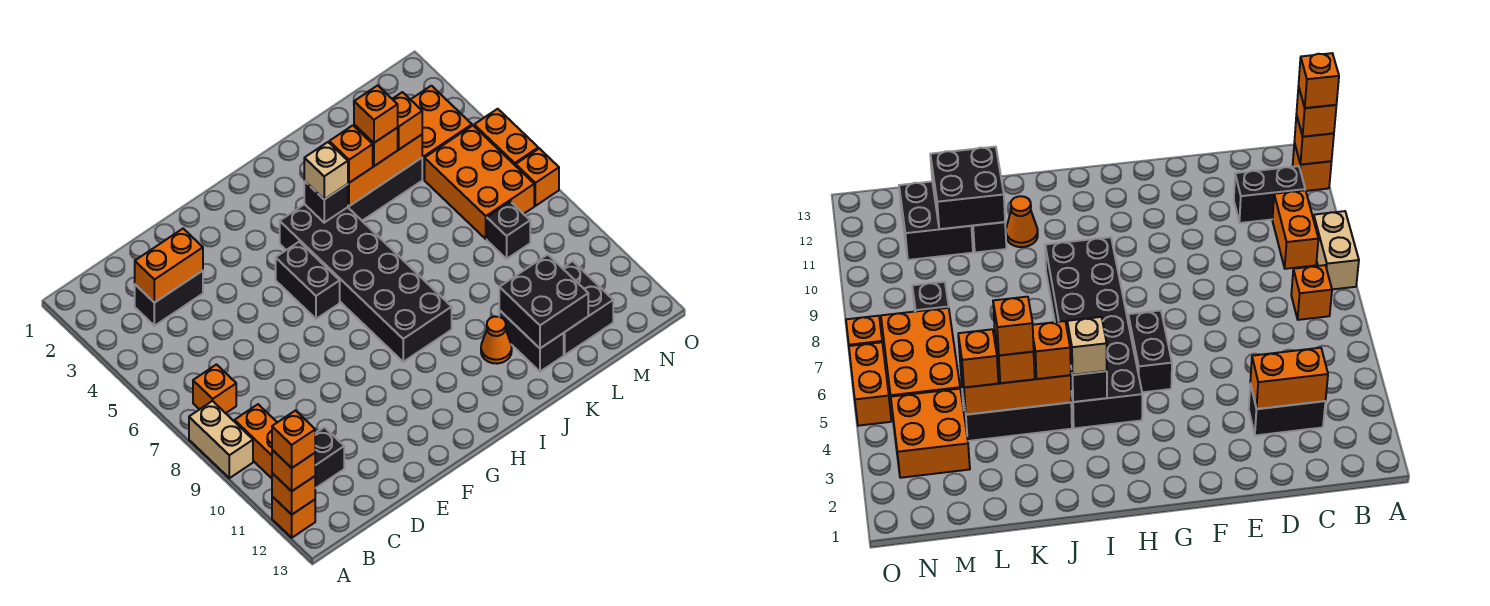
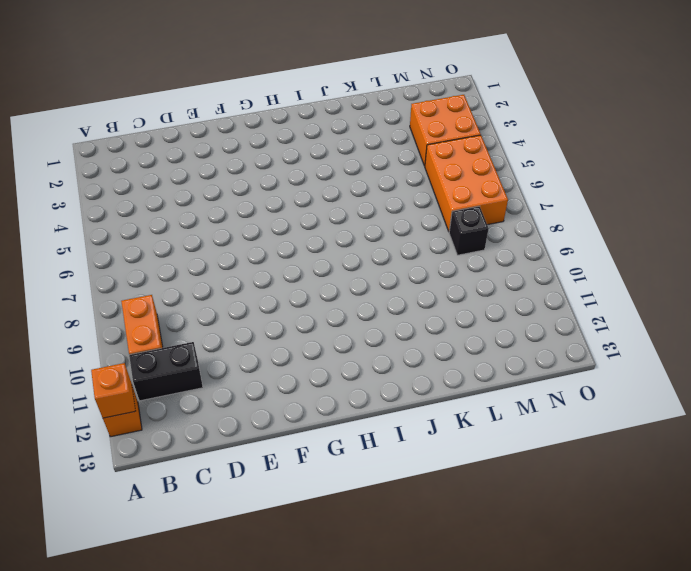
none -> tan brick A8:A9 level 1
none -> orange brick B7 level 1
none -> black brick C3:D3 level 1

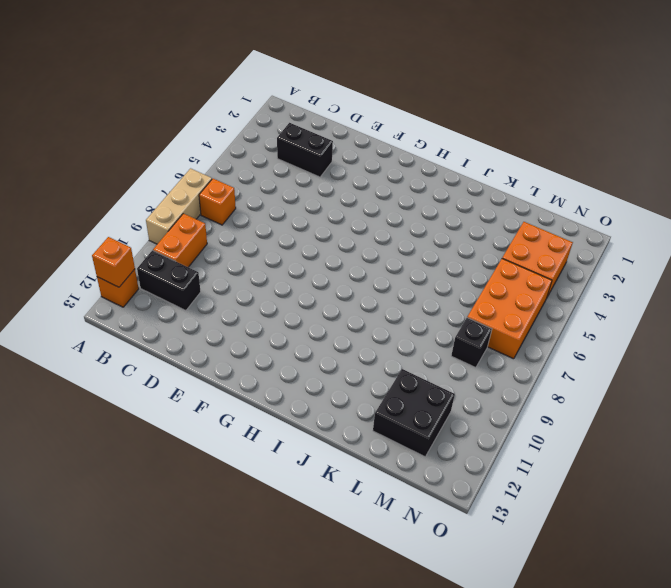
tan brick A7:A9 level 1 -> tan brick A8:A9 level 1
none -> black brick G5:G6 level 1
none -> black brick H4:I9 level 1
none -> black brick J4:L4 level 1

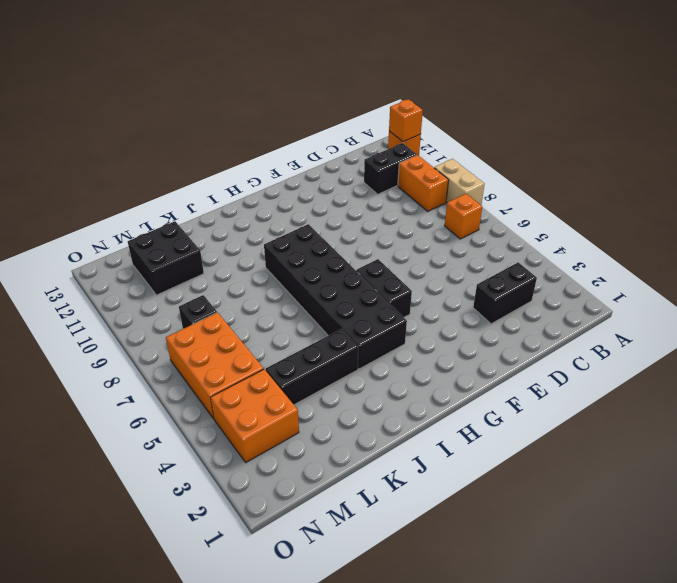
none -> orange cone J11 level 1
none -> black brick K11:K12 level 1
none -> orange brick O5:O6 level 1

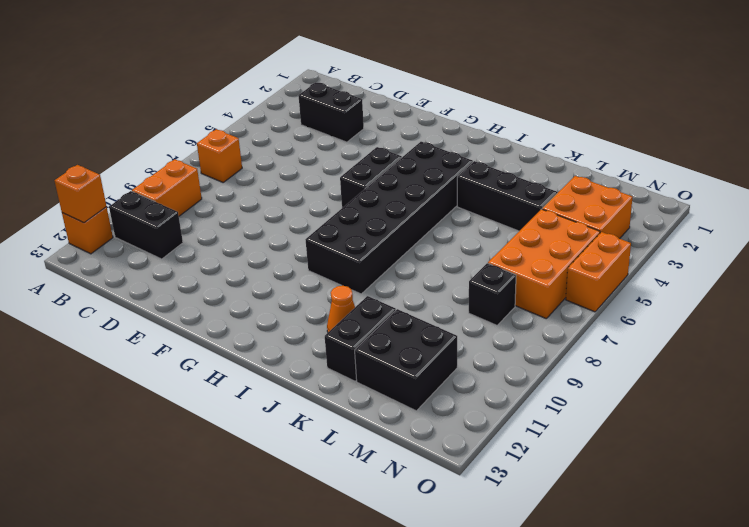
none -> tan brick A8:A9 level 1
none -> orange brick O7 level 1
none -> orange brick C3:D3 level 2

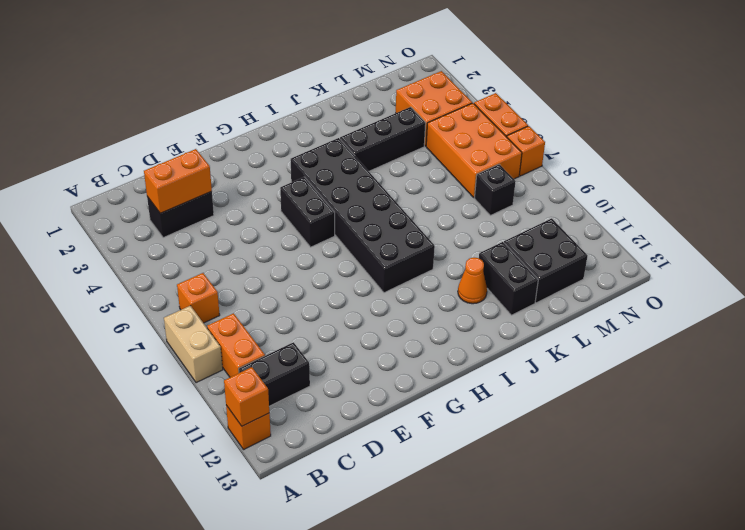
none -> black brick I4 level 2
none -> orange brick J4:L4 level 2
none -> black brick K11:L12 level 2

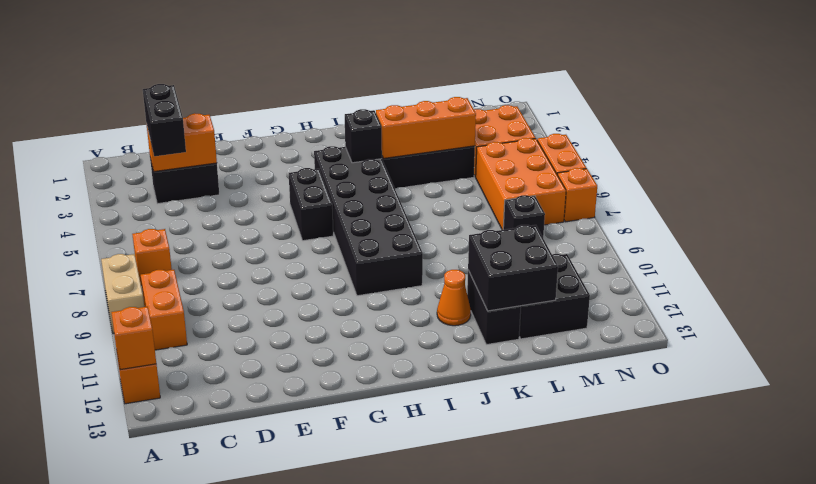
black brick C3:C4 level 3 -> black brick B11:C11 level 1
none -> orange brick A12 level 3
none -> tan brick I4 level 3
none -> orange brick J4 level 3

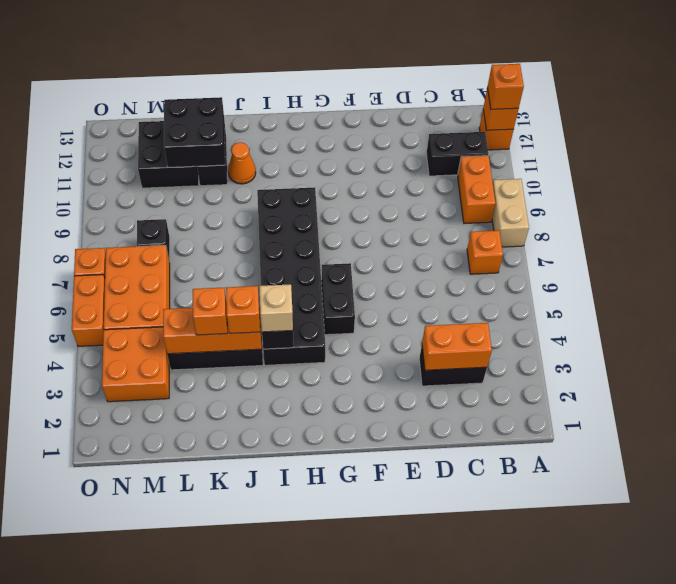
none -> orange brick L4 level 3
none -> orange brick A12 level 4
none -> orange brick K4 level 4

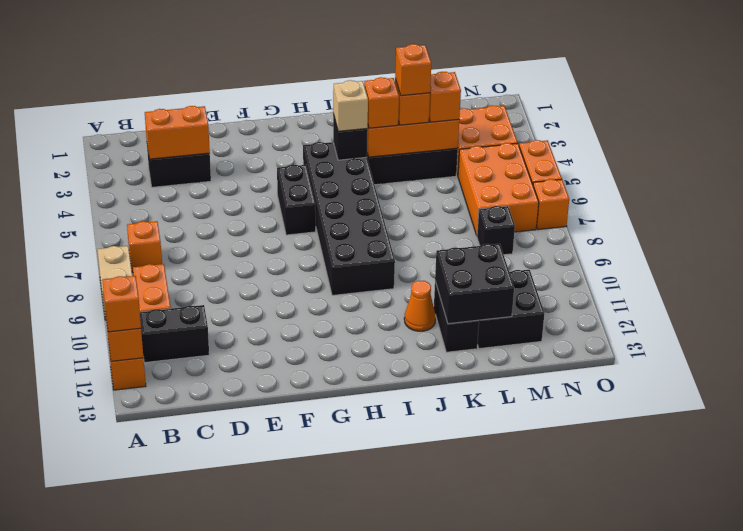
none -> orange brick A12 level 4

